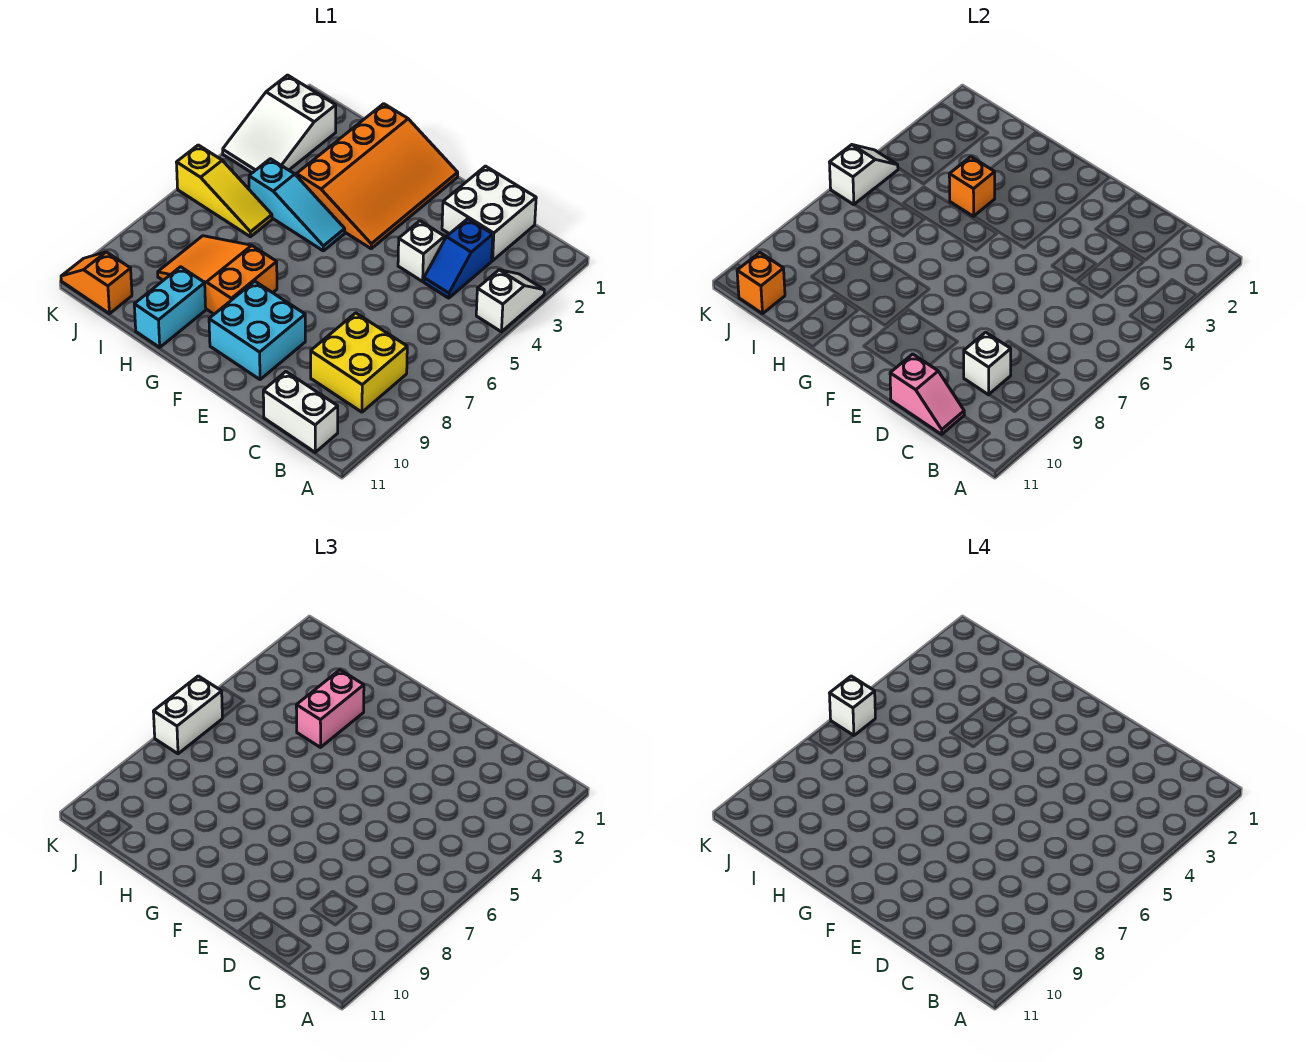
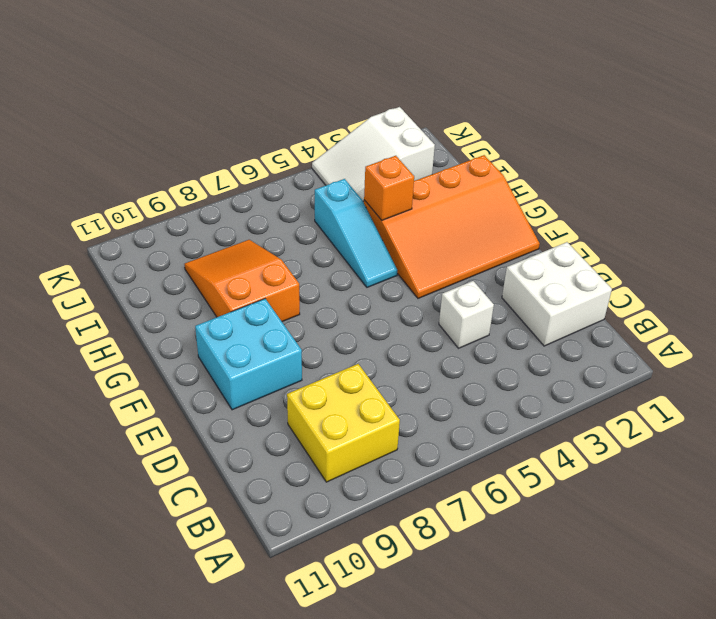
none -> white slope A3:A4 level 1 top 4
none -> white brick B11:C11 level 1
none -> blue slope C3:C4 level 1 top 3

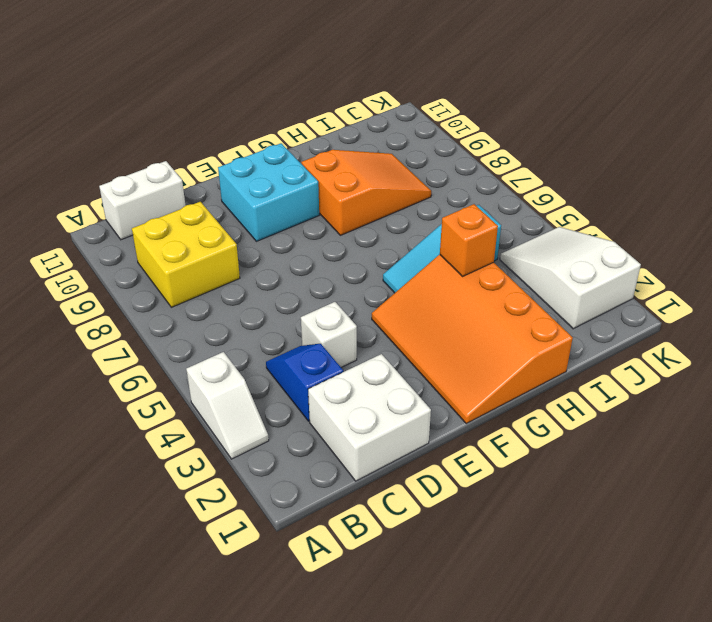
none -> cyan brick H10:H11 level 1
none -> yellow slope I6:K6 level 1 top K
none -> orange slope J11:K11 level 1 top J

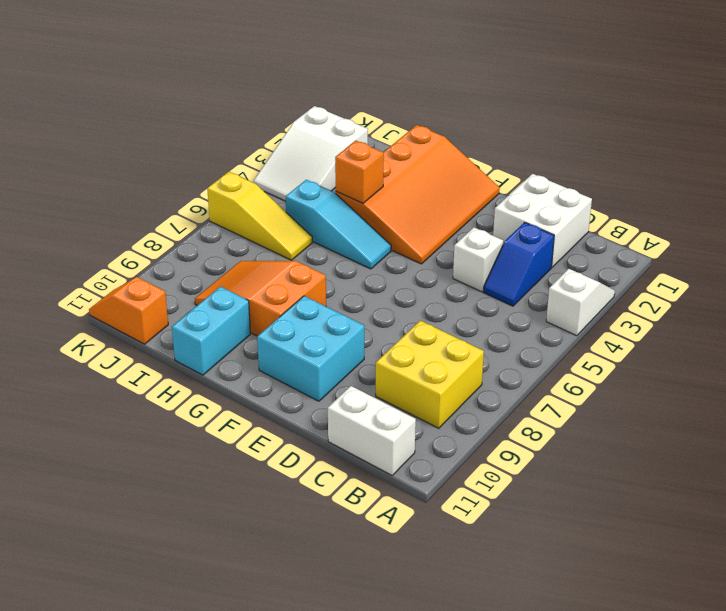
none -> white brick C9 level 2
none -> pink slope C11:D11 level 2 top D
none -> orange brick J11 level 2

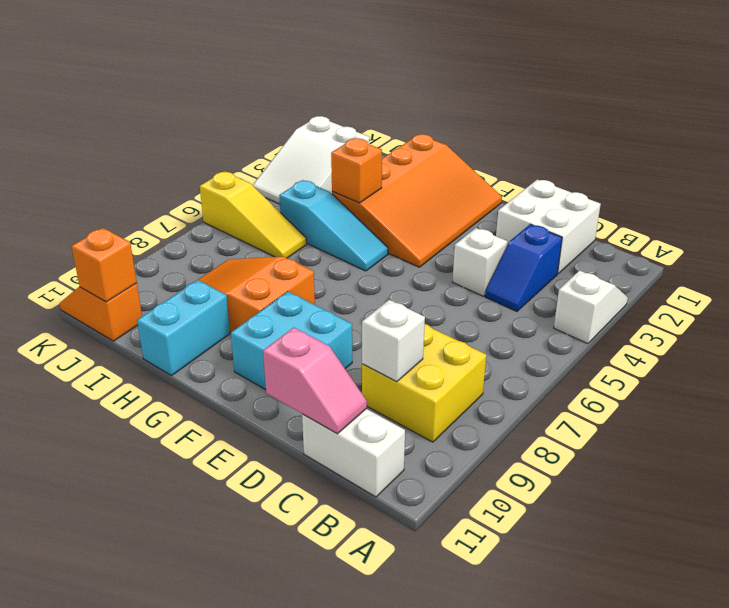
none -> white slope K5:K6 level 2 top 6
none -> pink brick H3:H4 level 3
none -> white brick K6:K7 level 3

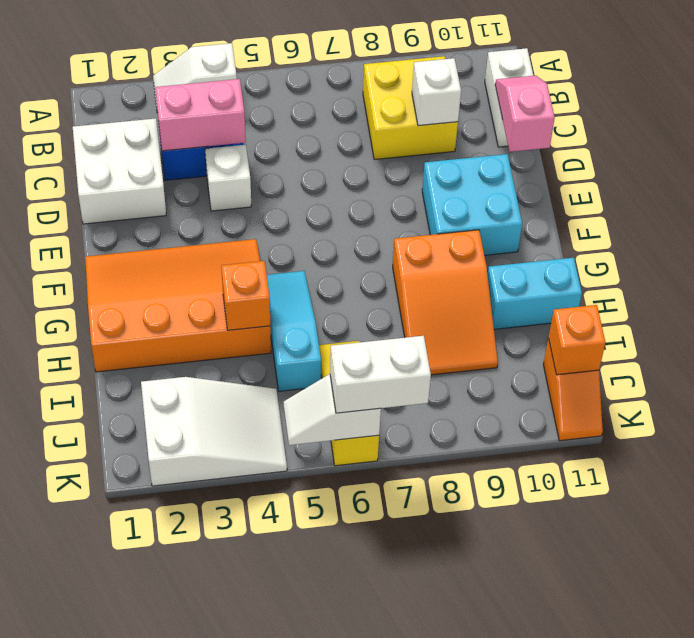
pink brick C3:C4 level 2 -> pink brick H3:H4 level 3
none -> white brick K6 level 4

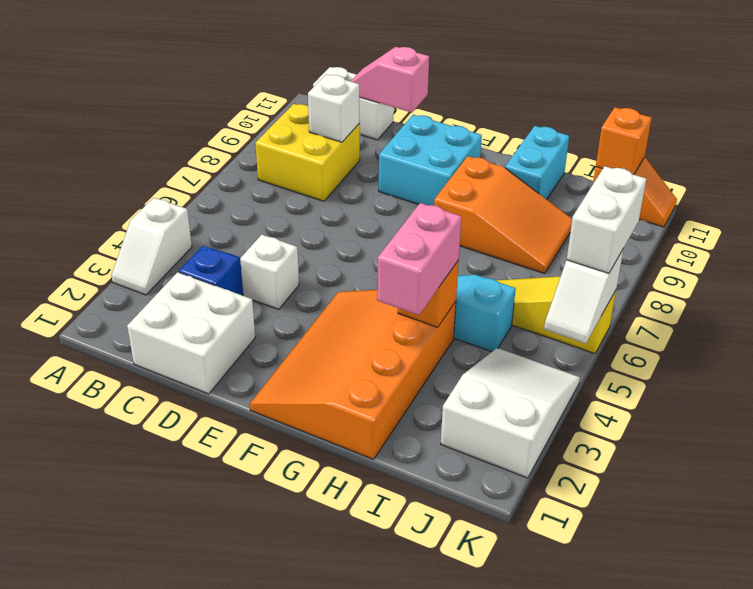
none -> white brick K6 level 4

